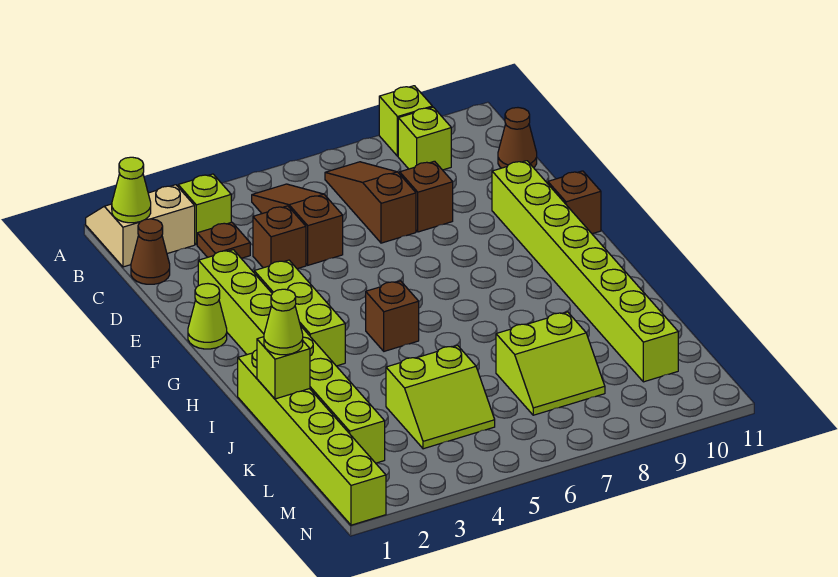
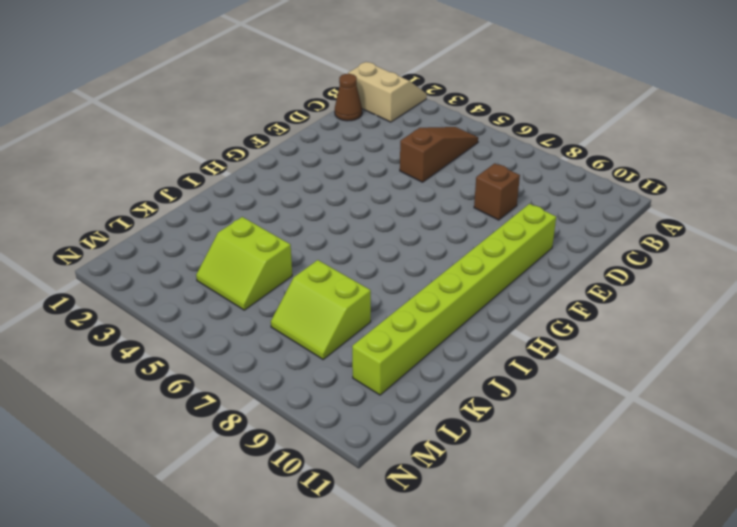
none -> lime brick A9 level 1
none -> lime brick B3 level 1
none -> brown slope B7:D7 level 1 top D

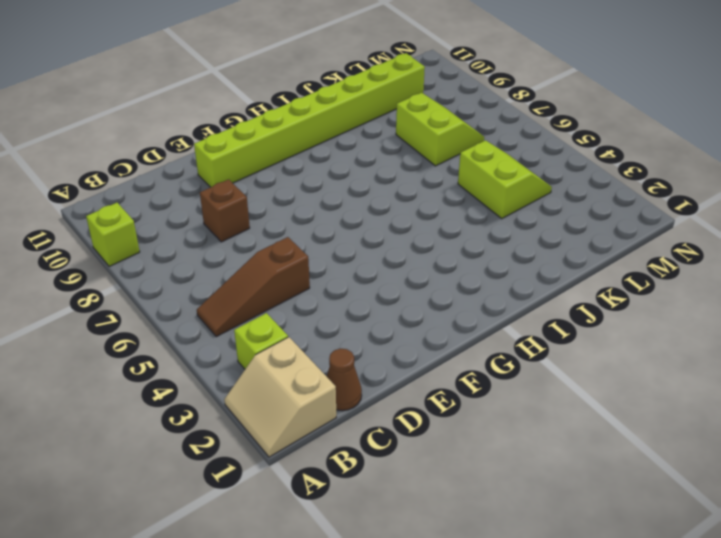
none -> brown slope B7:D7 level 1 top D
none -> lime brick B9 level 1
none -> brown plate C3 level 1

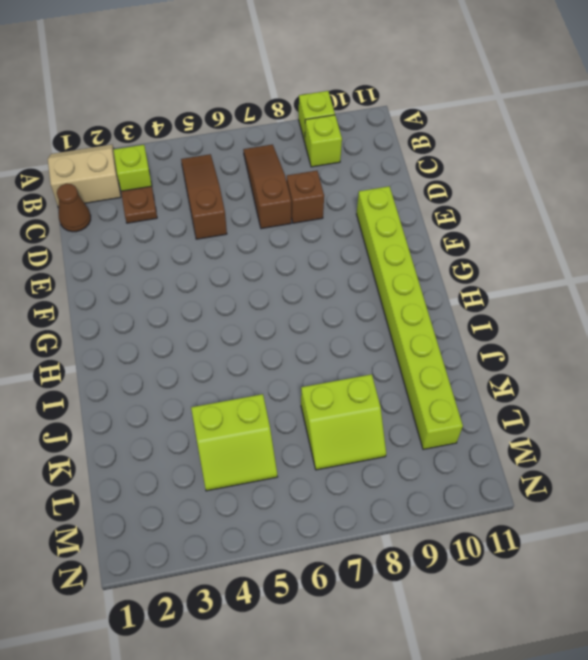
none -> brown cone C11 level 1
none -> brown brick D4 level 1
none -> lime brick E2:L2 level 1

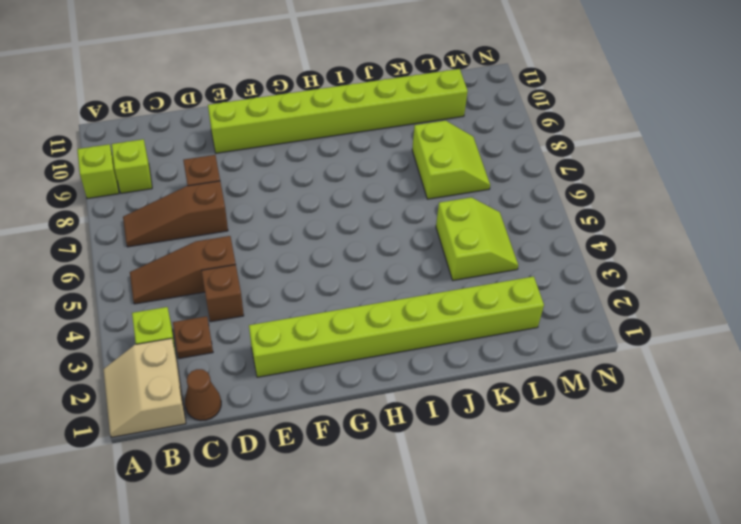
none -> brown cone C11 level 1
none -> lime cone F1 level 1
none -> lime brick F3:H3 level 1

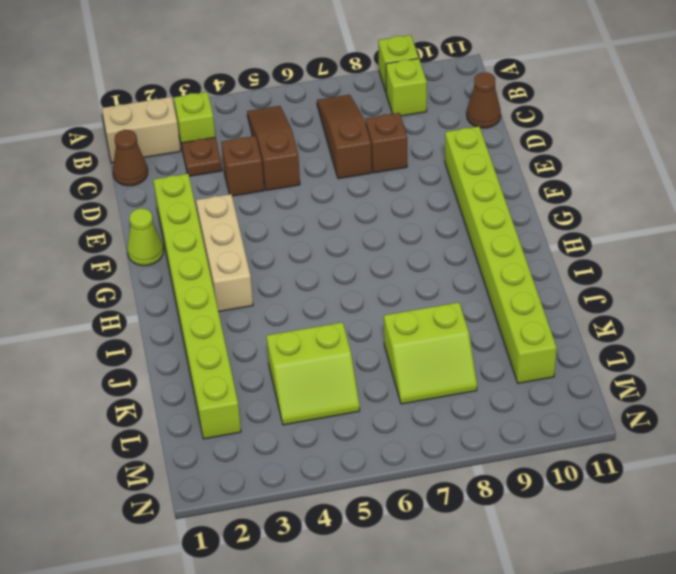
tan brick F3:H3 level 1 -> lime brick F3:H3 level 1
none -> brown brick F11 level 1
none -> brown brick H5 level 1
none -> lime brick I1:N1 level 1

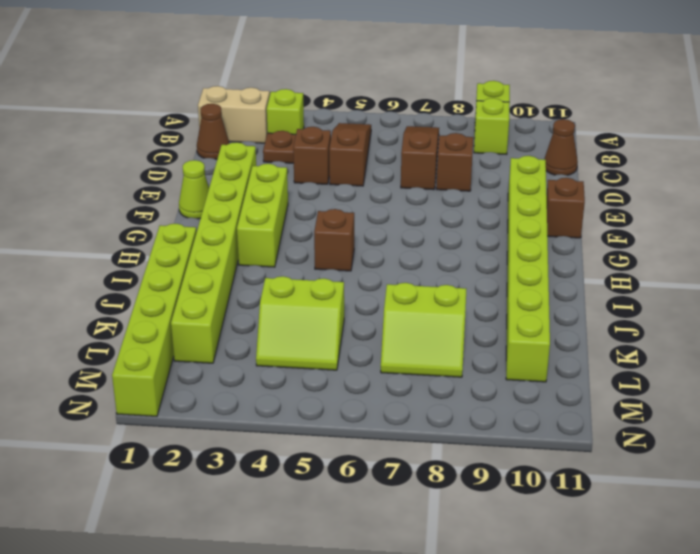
none -> lime cone B1 level 2
none -> lime brick J1 level 2
none -> lime cone J1 level 3

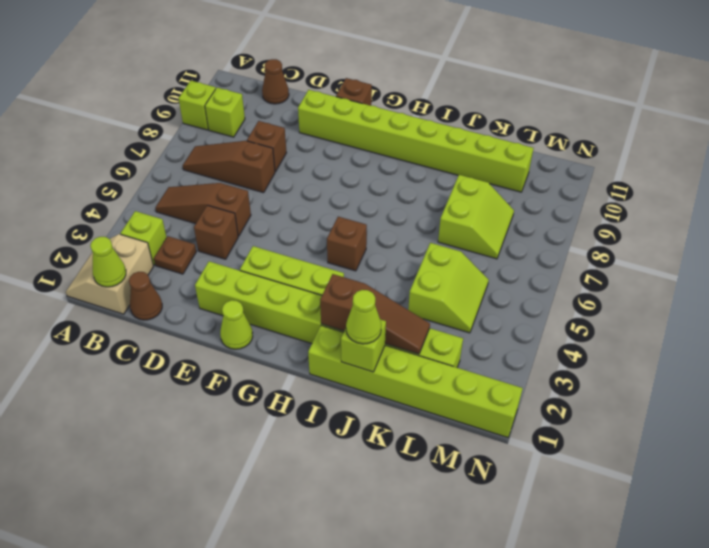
brown slope I2:K2 level 2 top I -> none

